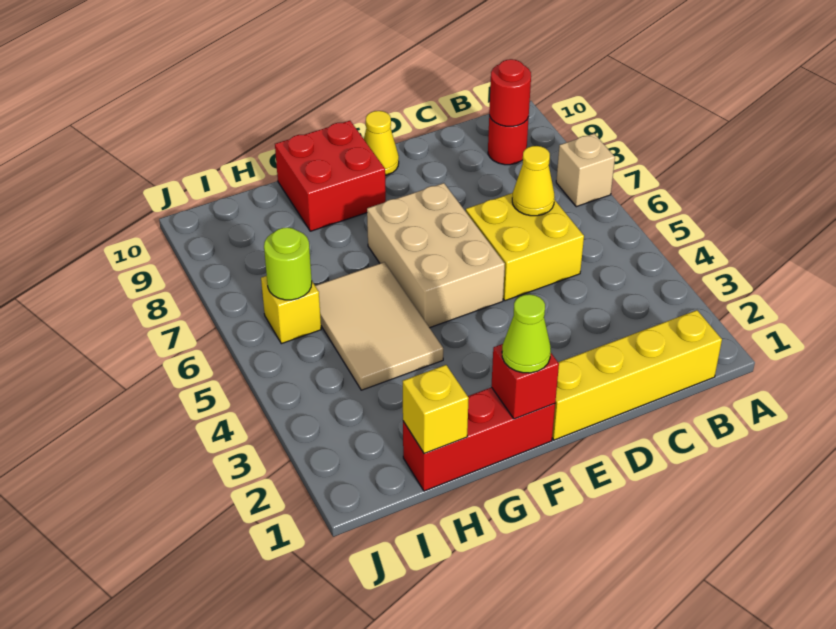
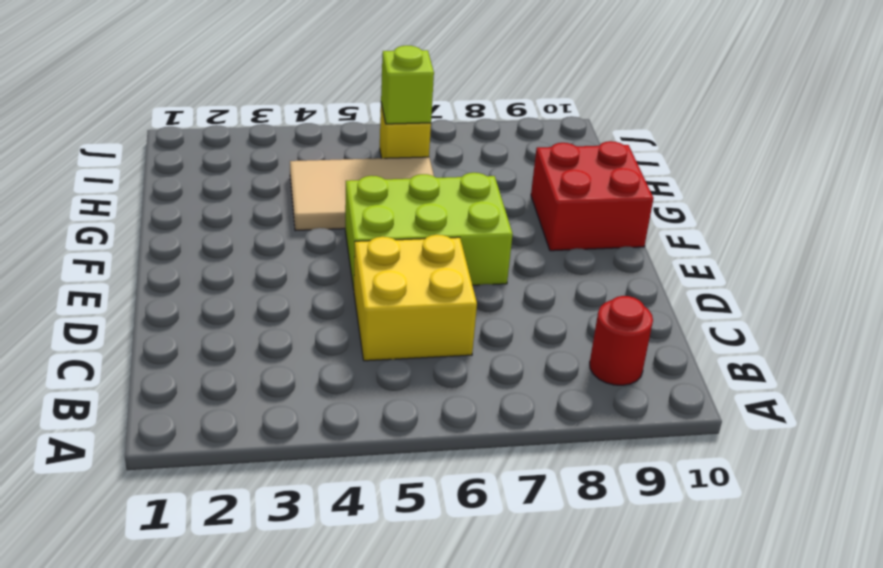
lime brick E5:F7 level 1 -> tan brick E5:F7 level 1
lime brick I6 level 2 -> lime round brick I6 level 2
none -> tan brick A7 level 1
none -> yellow brick B1:E1 level 1
none -> yellow cone E10 level 1

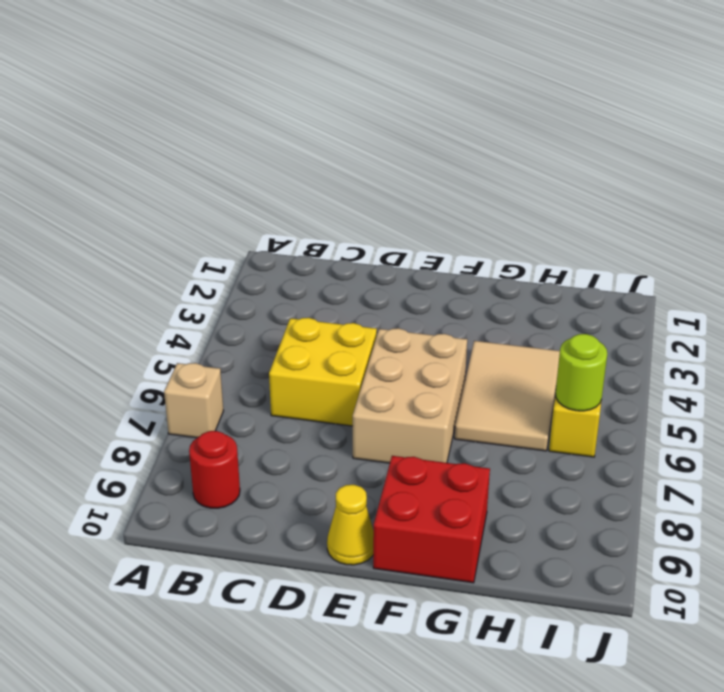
none -> yellow brick B1:E1 level 1
none -> red brick F1:H1 level 1
none -> red round brick B9 level 2

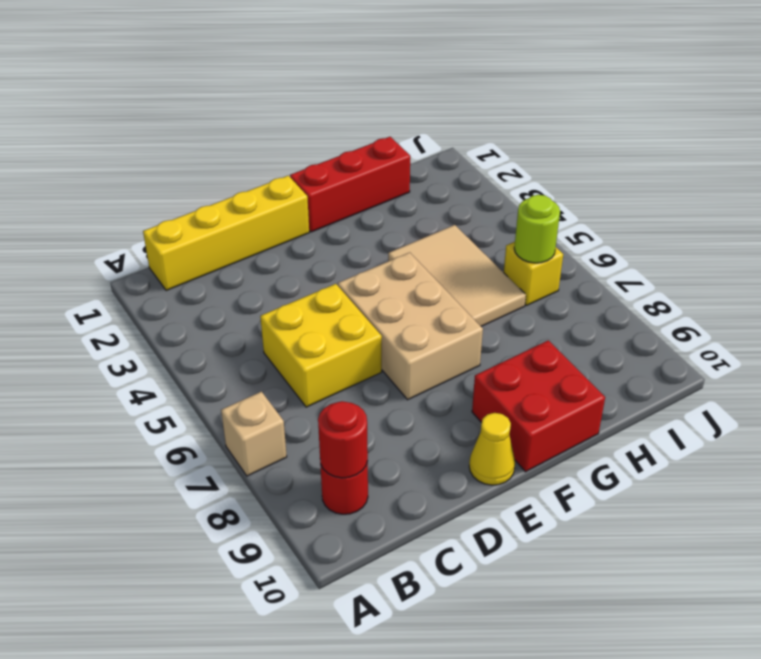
none -> yellow cone C6 level 2
none -> red brick F1 level 2
none -> yellow brick H1 level 2

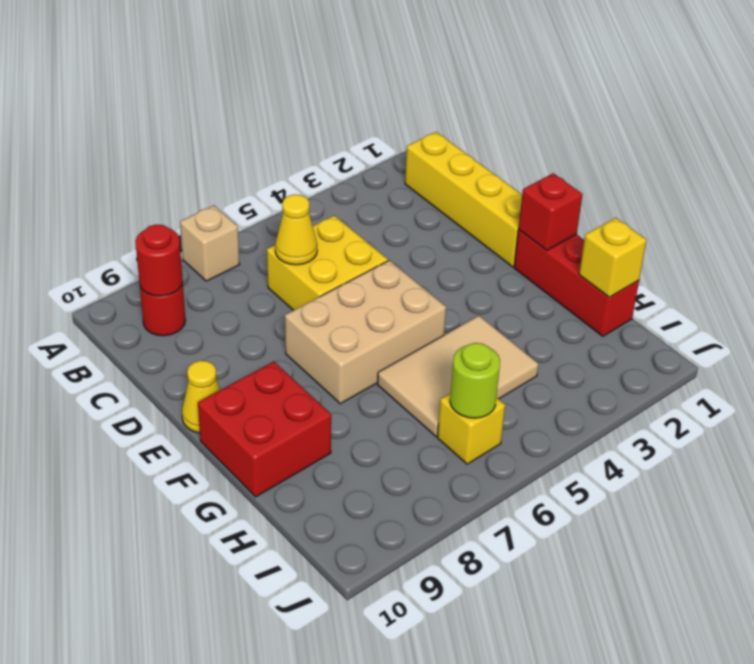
none -> lime cone F1 level 3

